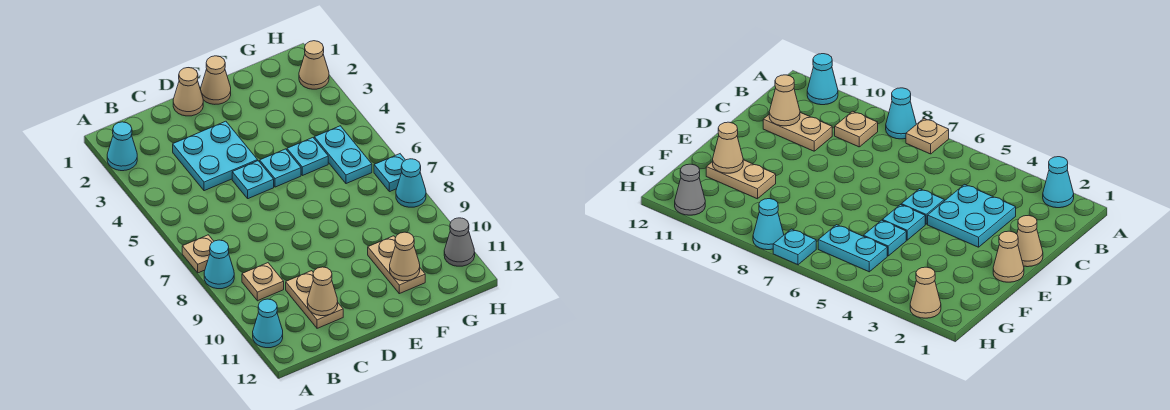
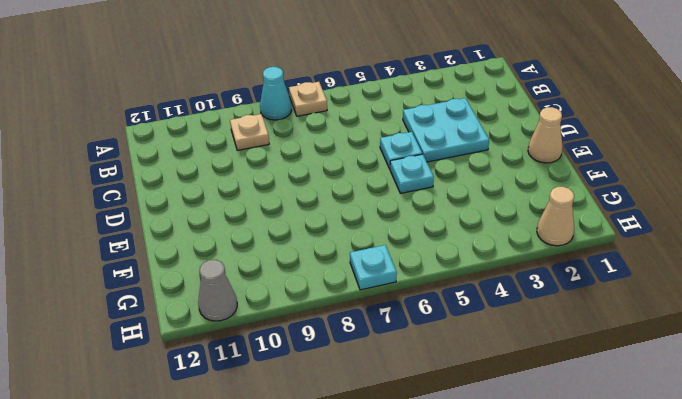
none -> cyan cone A2 level 1
none -> cyan cone A11 level 1
none -> tan plate C10:C11 level 1

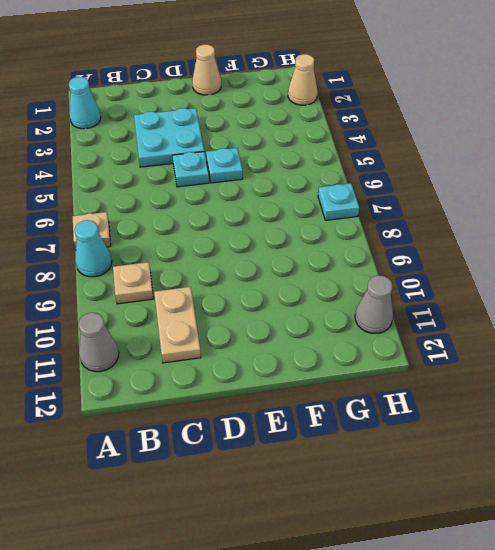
grey cone A11 level 1 -> cyan cone A11 level 1
none -> tan cone D1 level 1
none -> cyan plate F5 level 1
none -> tan plate F10:F11 level 1

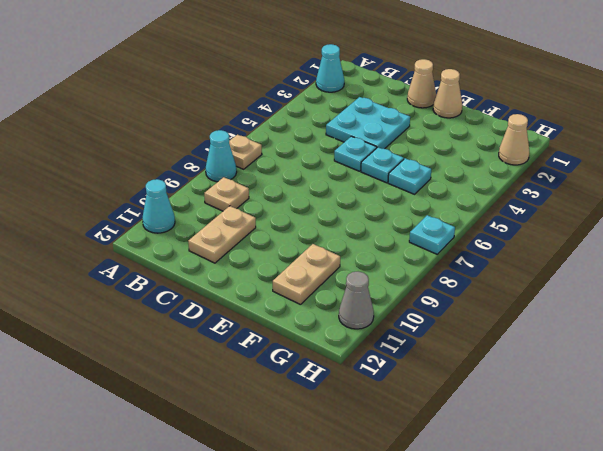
none -> cyan plate G5:G6 level 1
none -> cyan cone H8 level 1
none -> tan cone C11 level 2

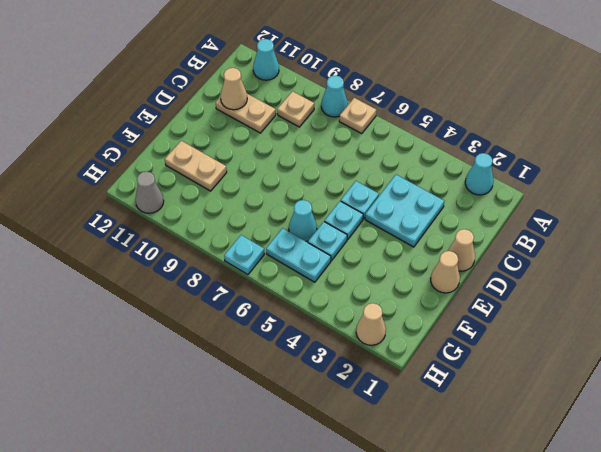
cyan cone F6 level 1 -> cyan cone H8 level 1
none -> tan cone F11 level 2

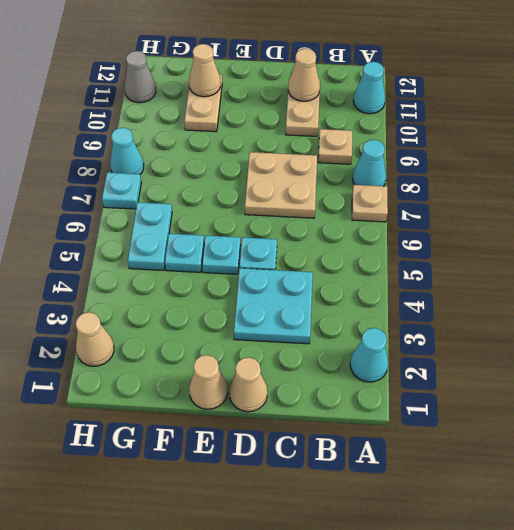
tan plate C7:D8 level 1 -> none

